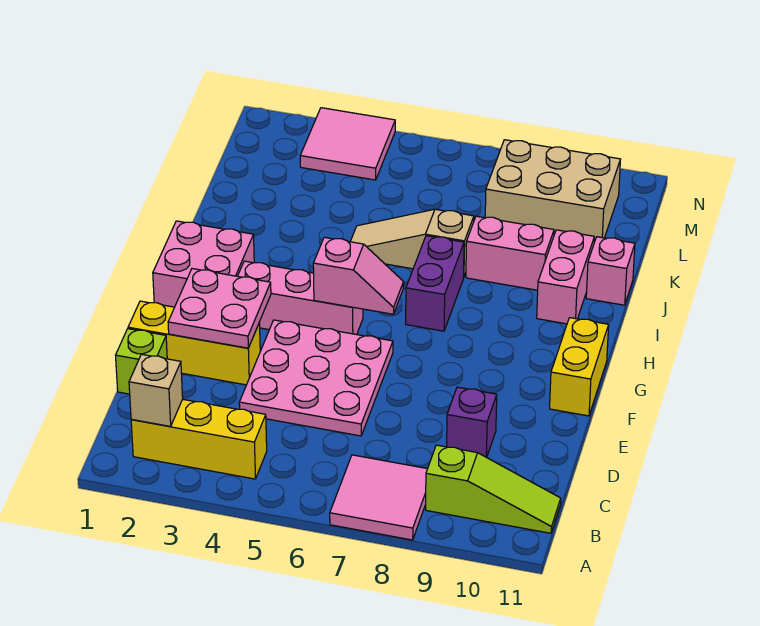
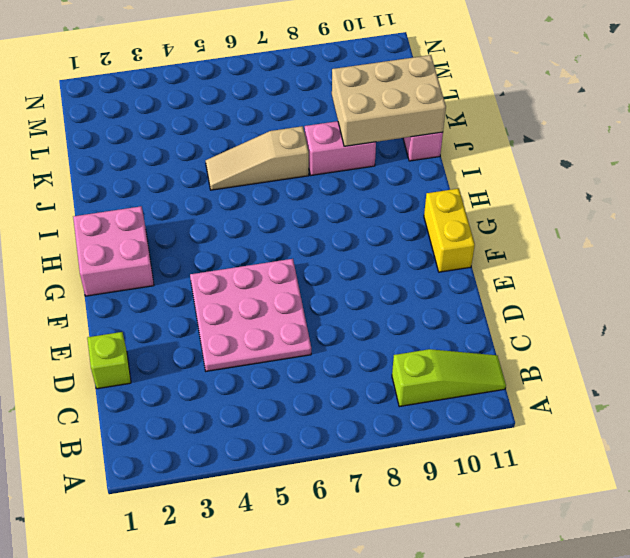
tan brick J9:K11 level 2 -> tan brick L8:M10 level 1
none -> pink tile A7:B8 level 1
none -> yellow brick B2:B4 level 1
none -> purple brick D9 level 1

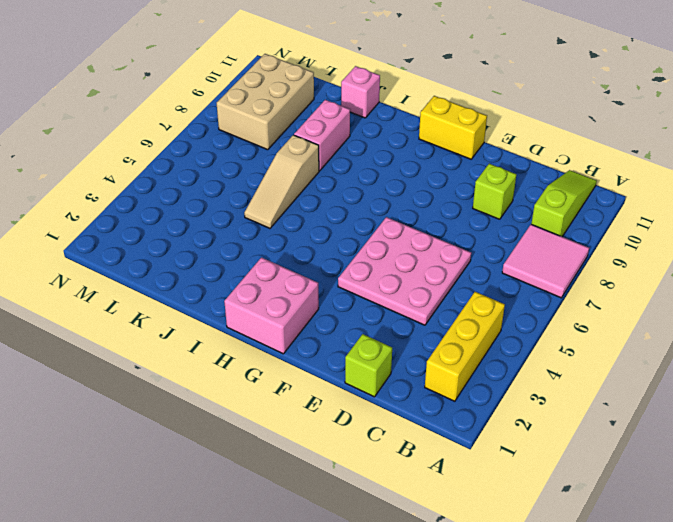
lime brick D9 level 1 -> purple brick D9 level 1
none -> yellow brick E1:E3 level 1
none -> pink brick G3:G5 level 1
none -> purple brick H7:I7 level 1

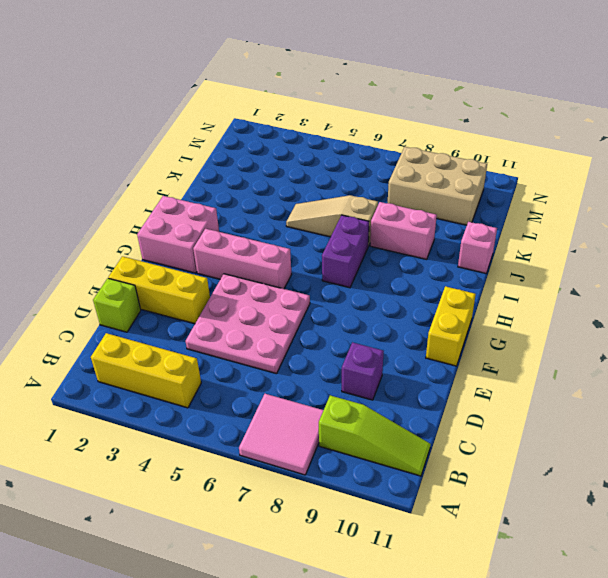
none -> pink brick I10:J10 level 1
none -> pink tile M3:N4 level 1
none -> tan brick B2 level 2

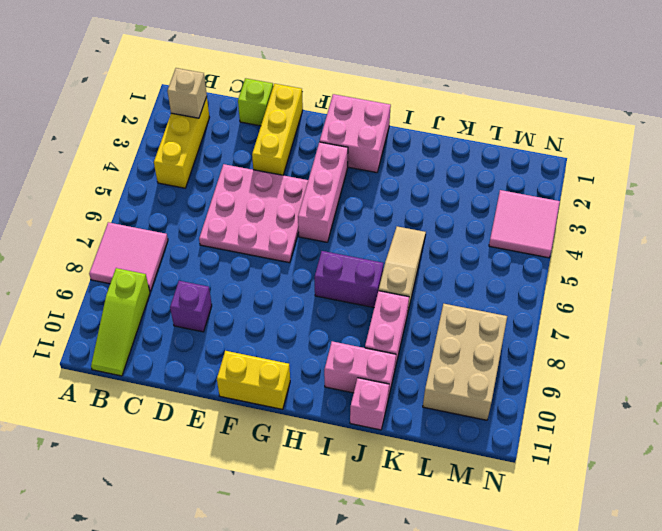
none -> pink plate E2:F3 level 2
none -> pink slope G5:G6 level 2 top 5

